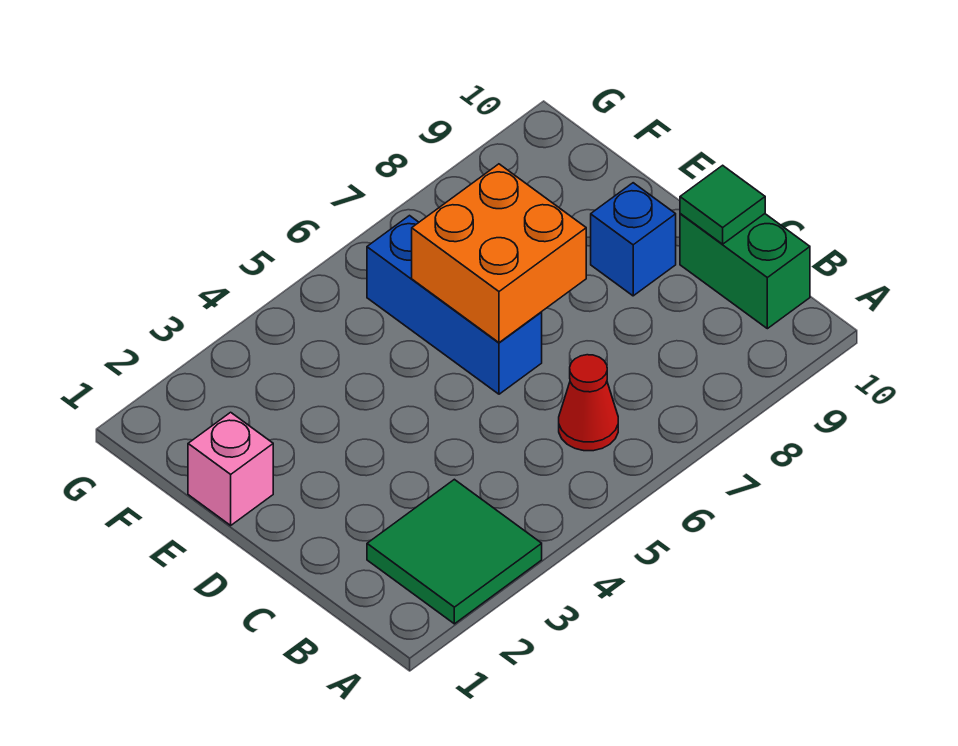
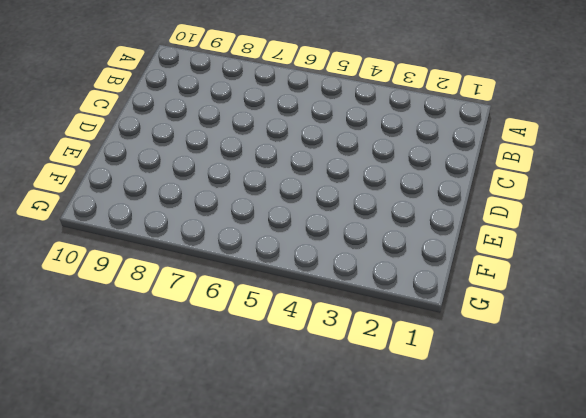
none -> green tile A2:B3 level 1
none -> red cone B6 level 1

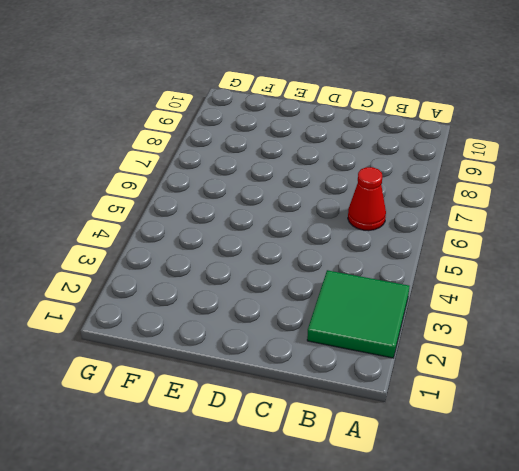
none -> green brick B10:C10 level 1
none -> blue brick D6:F6 level 1

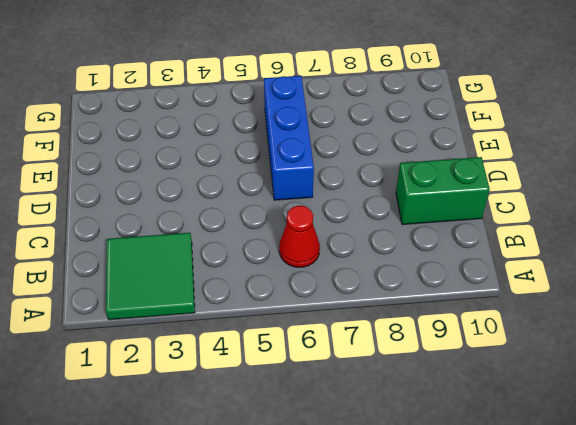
green brick C9:C10 level 1 -> green brick B10:C10 level 1
none -> blue brick D9 level 1
none -> pink brick E1 level 1

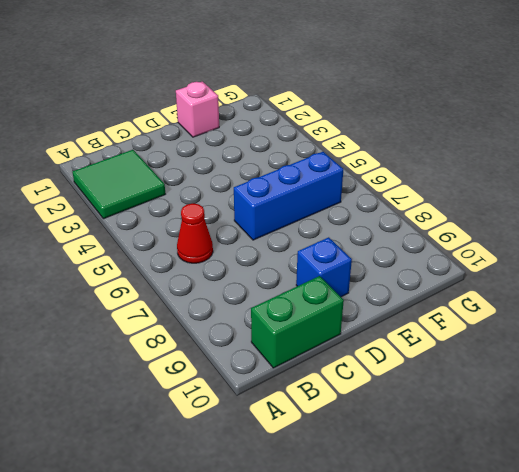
none -> green tile C10 level 2
none -> orange brick D6:E7 level 2

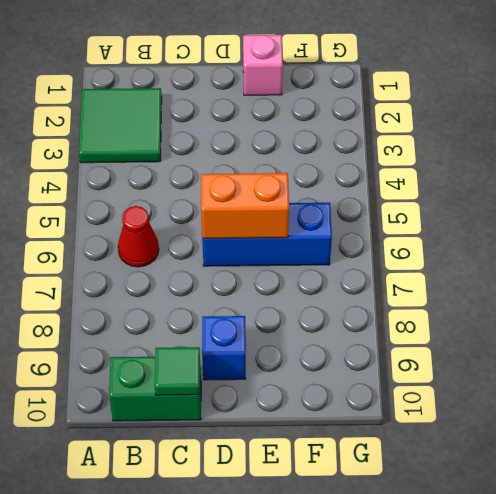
orange brick D6:E6 level 2 -> orange brick D6:E7 level 2

